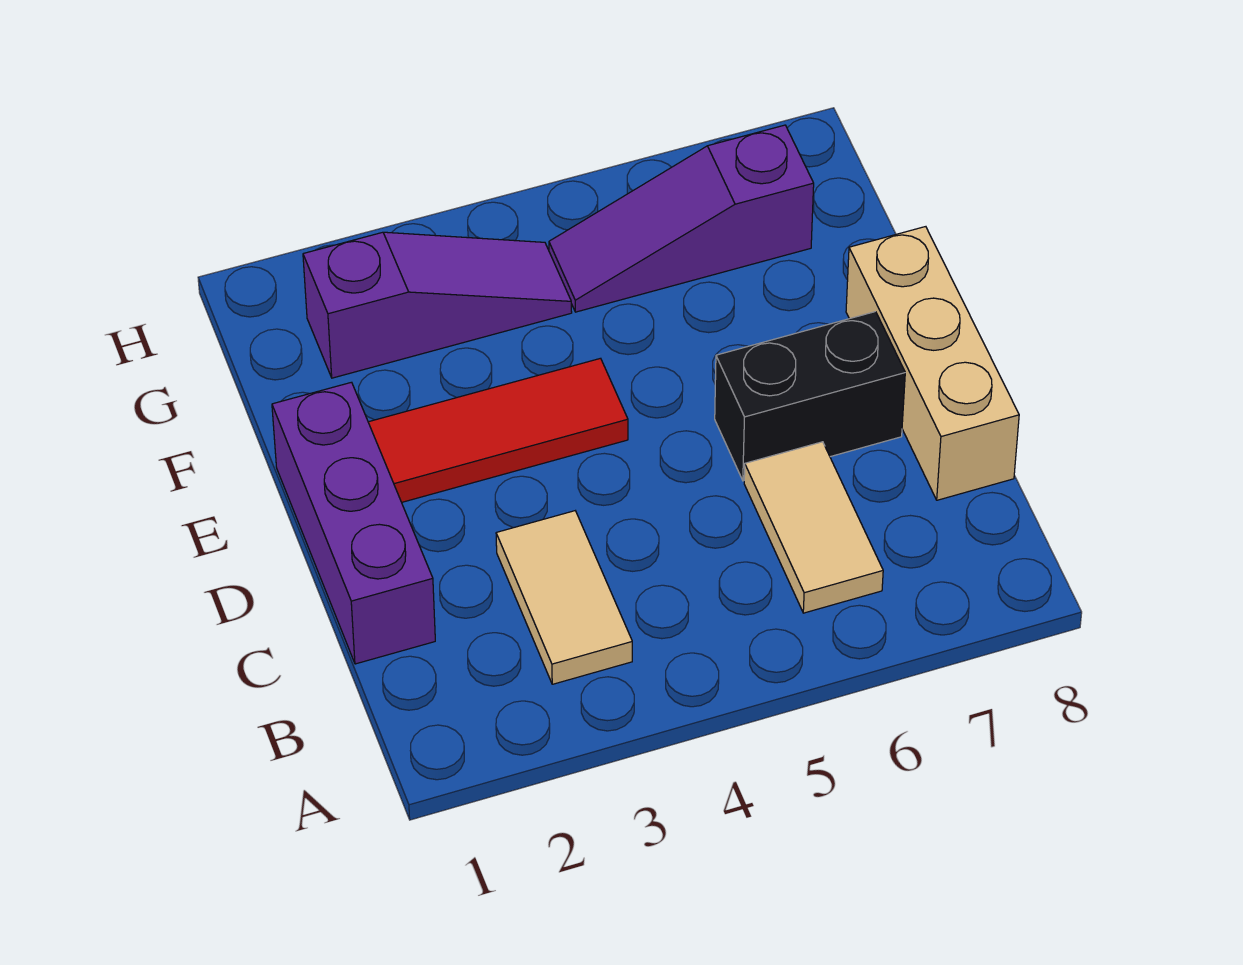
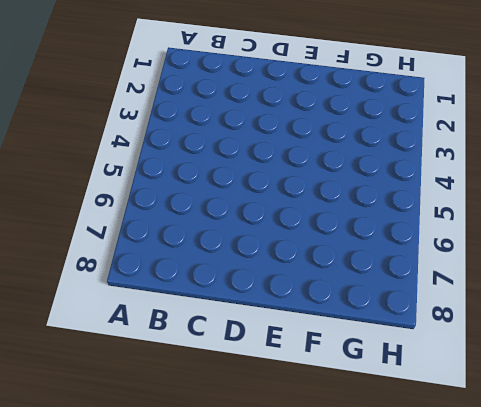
none -> tan tile B3:C3 level 1
none -> tan tile B6:C6 level 1

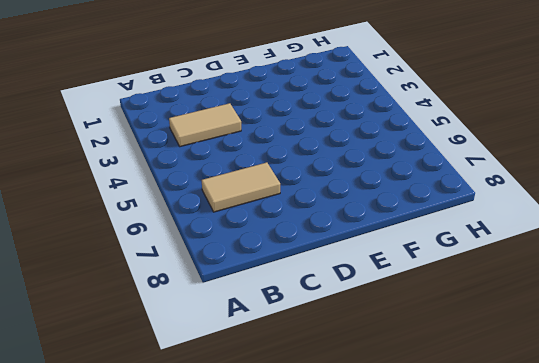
none -> purple brick C1:E1 level 1
none -> tan brick C8:E8 level 1

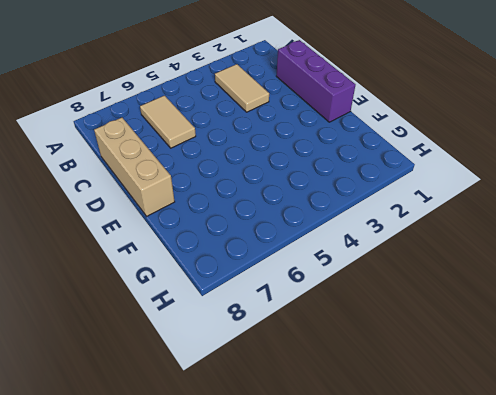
none -> black brick D6:D7 level 1
none -> red tile E2:E4 level 1

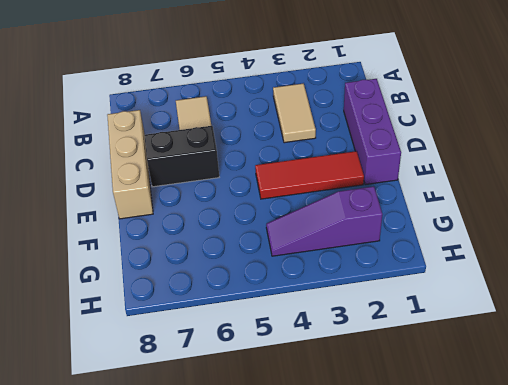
none -> purple slope G5:G7 level 1 top 7

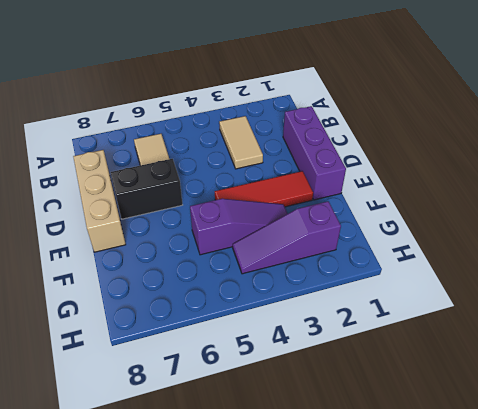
purple slope F3:F5 level 1 top 5 -> purple slope G5:G7 level 1 top 7

